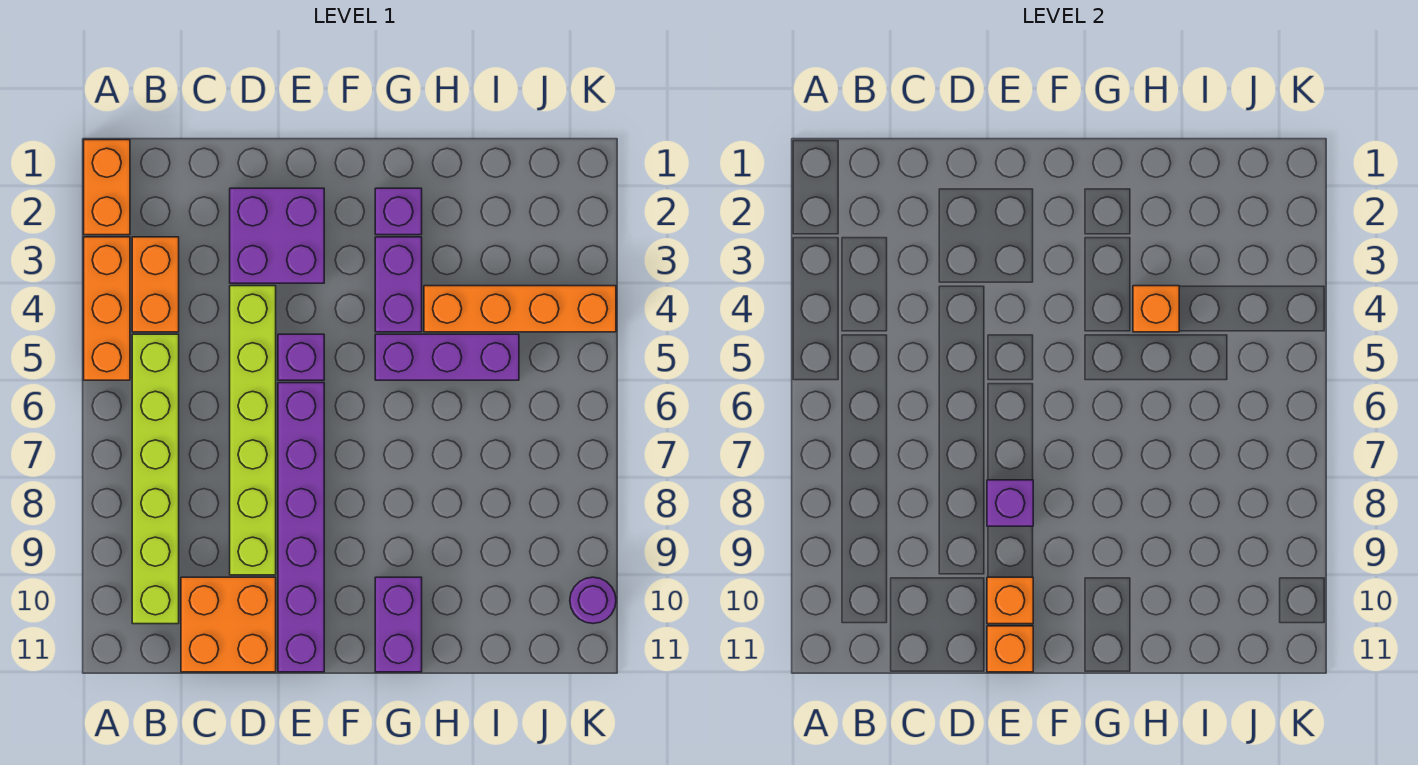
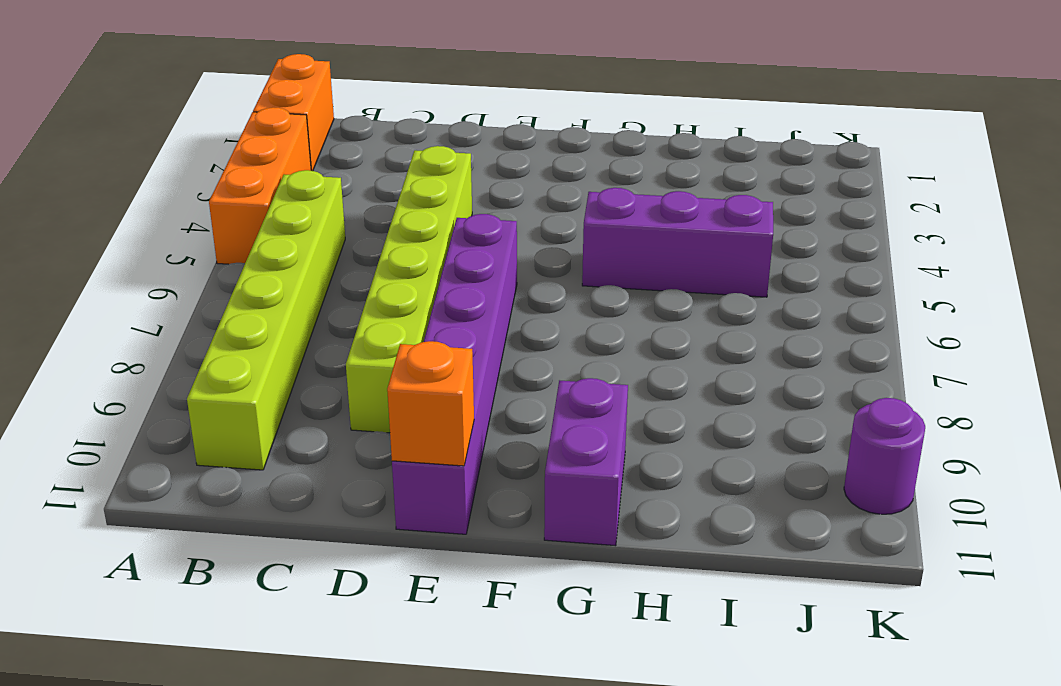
none -> orange brick B3:B4 level 1
none -> orange brick C10:D11 level 1
none -> purple brick D2:E3 level 1

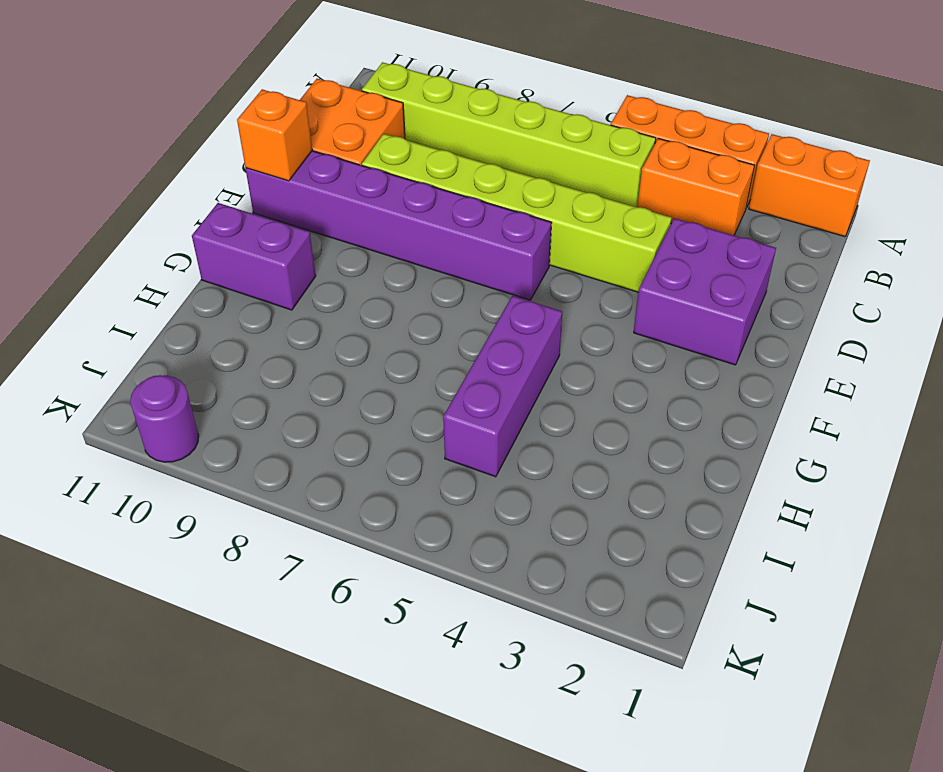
none -> purple brick E5 level 1
none -> purple brick G2 level 1
none -> purple brick G3:G4 level 1

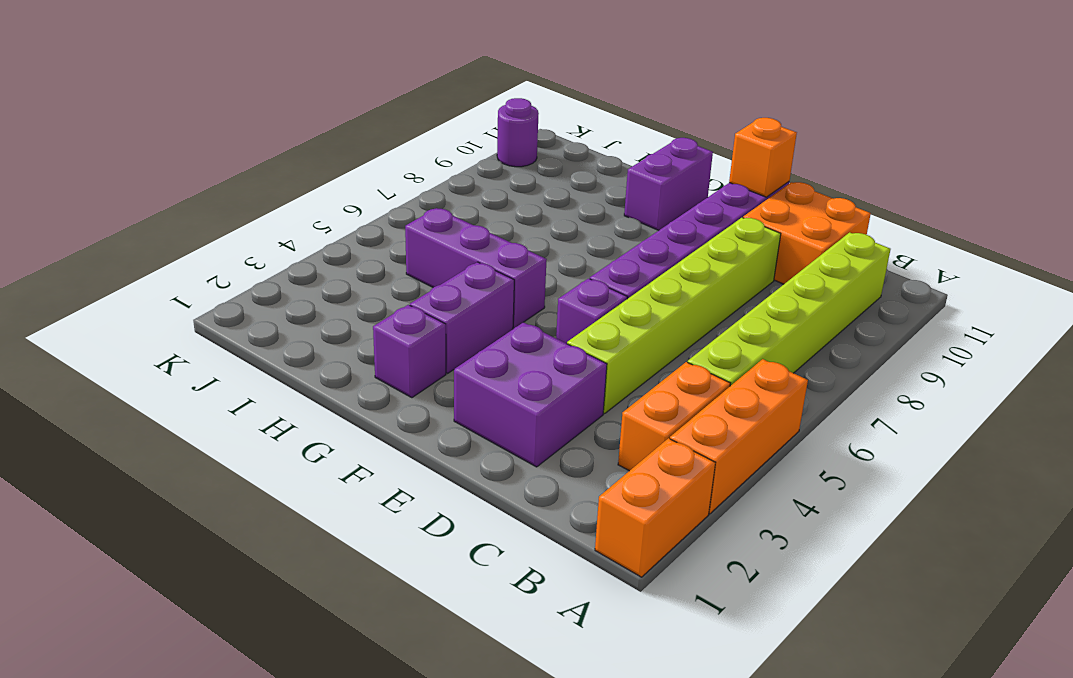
none -> orange brick H4:K4 level 1
none -> purple brick E8 level 2
none -> orange brick E10 level 2

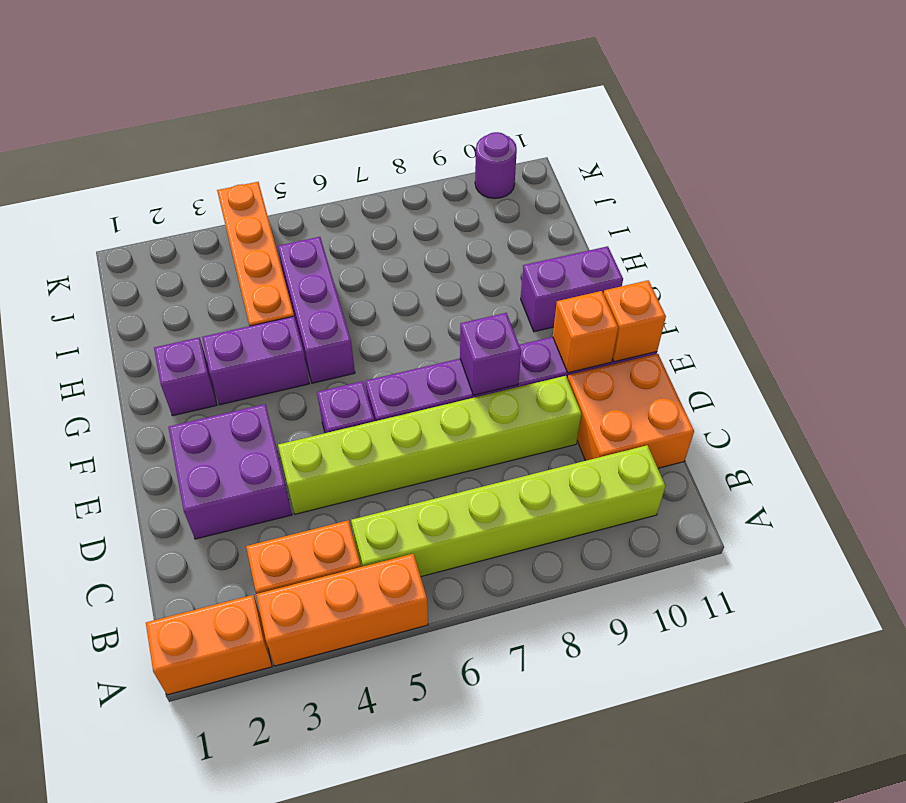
none -> orange brick H4 level 2

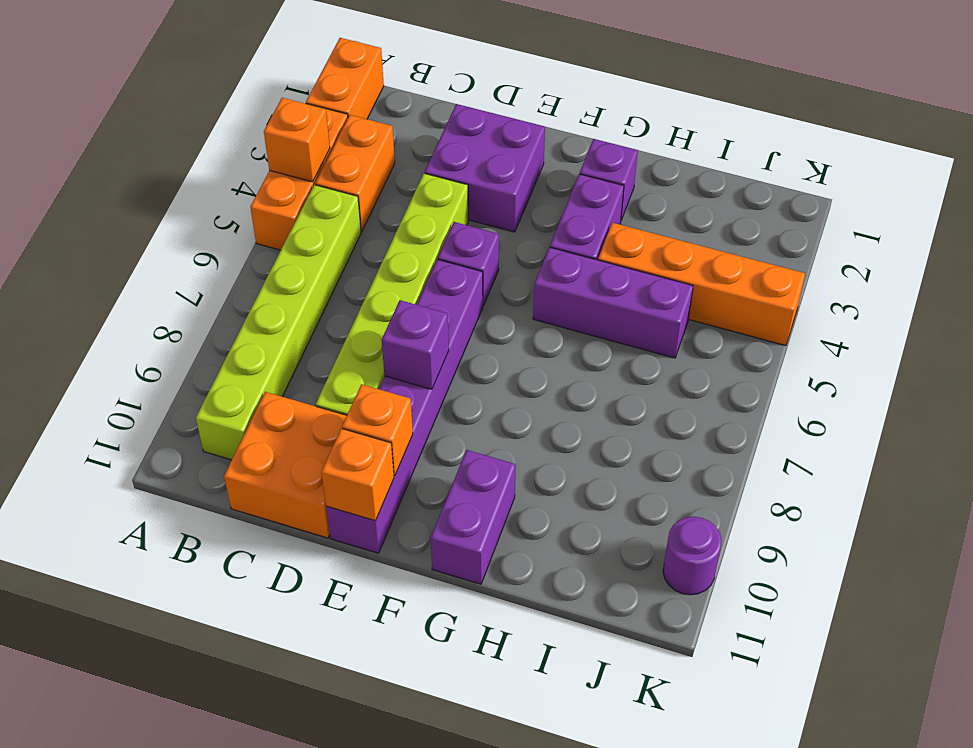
orange brick A4 level 2 -> orange brick H4 level 2

